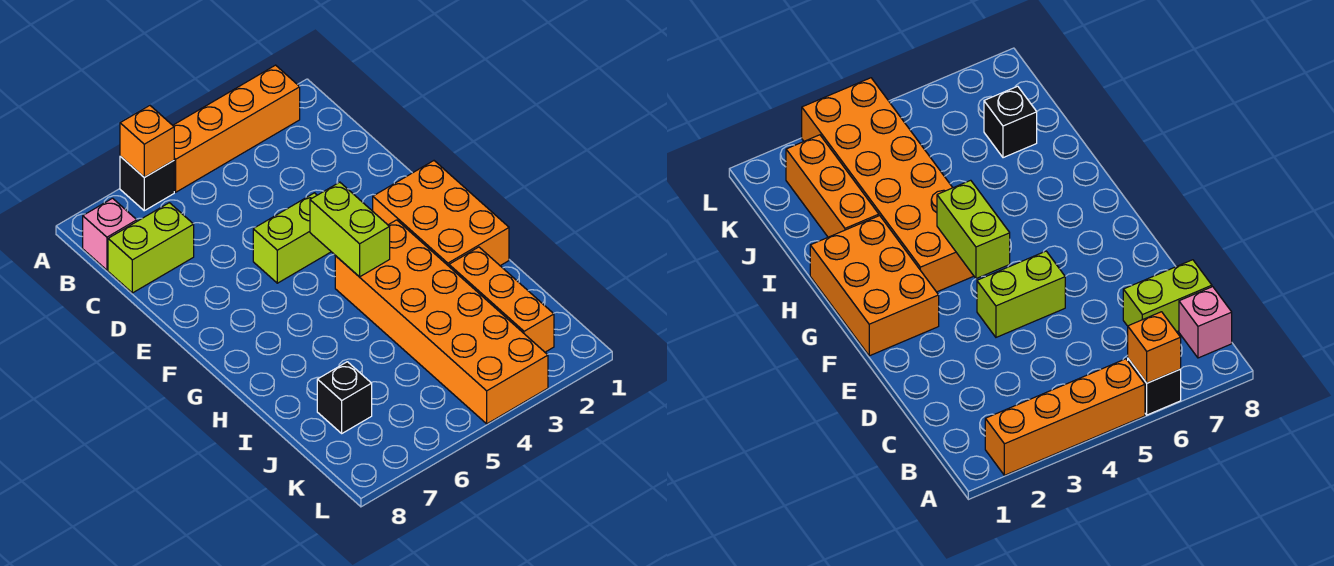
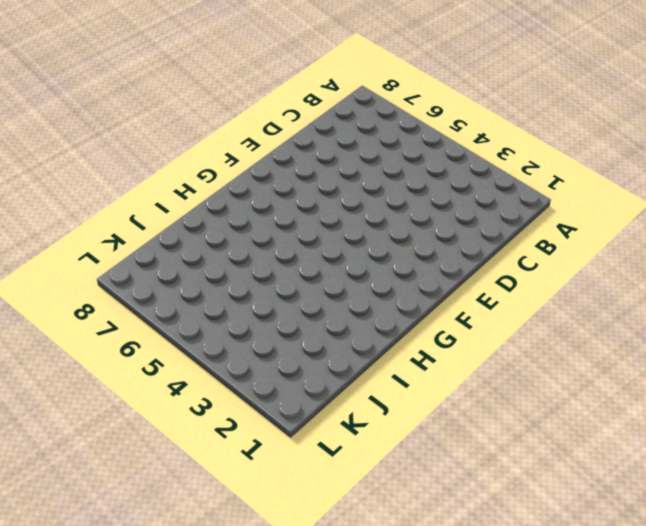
none -> orange brick A2:A5 level 1
none -> black brick A6 level 1

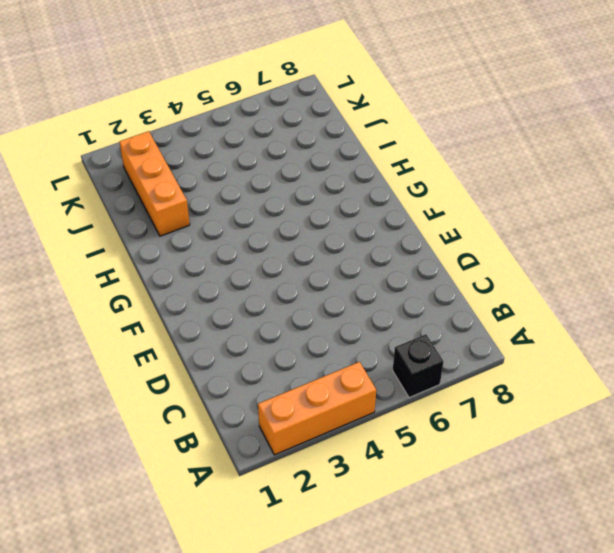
orange brick A2:A4 level 1 -> orange brick A2:A5 level 1
none -> pink brick B8 level 1
none -> lime brick C7:C8 level 1

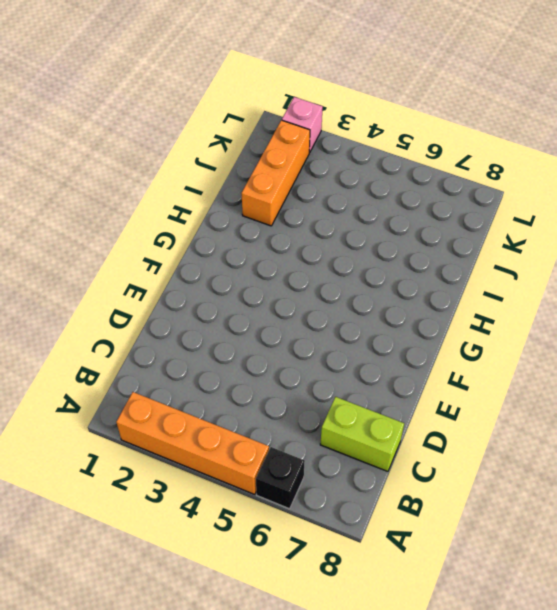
pink brick L2 level 1 -> pink brick B8 level 1
none -> lime brick E4:E5 level 1
none -> orange brick F1:H2 level 1

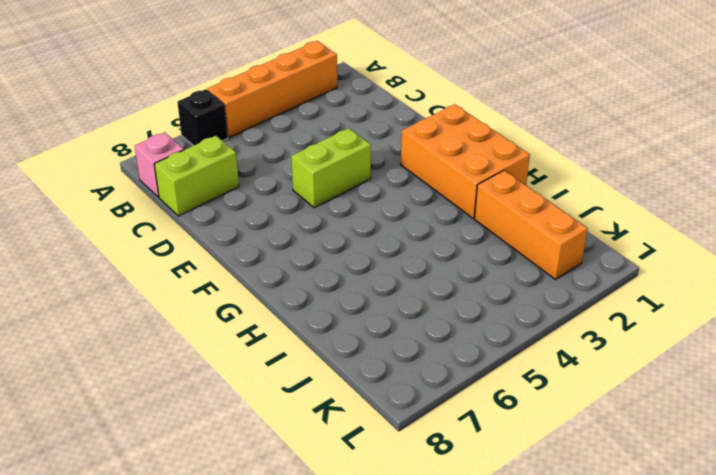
none -> orange brick G3:L4 level 1
none -> black brick J7 level 1

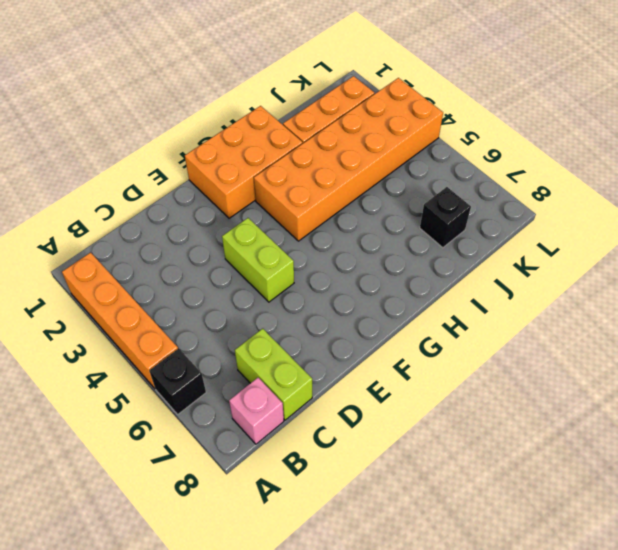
none -> orange brick A6 level 2
none -> lime brick F4:G4 level 2

